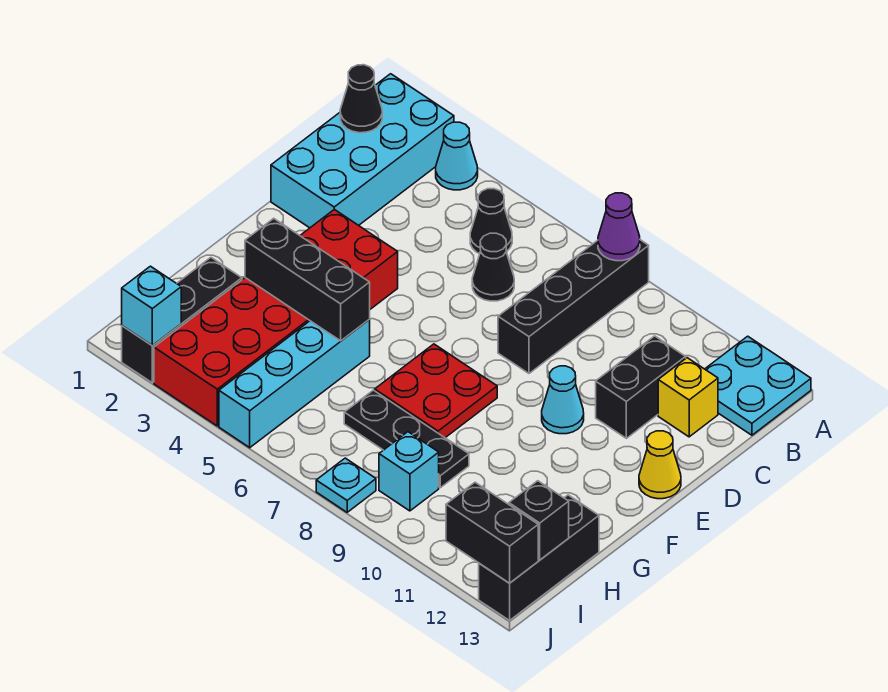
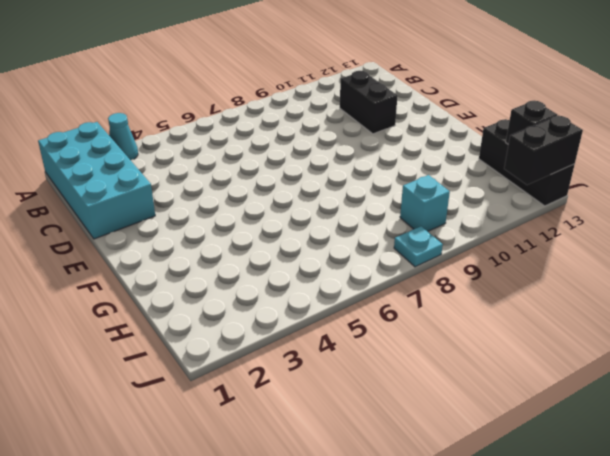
none -> black brick A8:D8 level 1
none -> cyan plate A12:B13 level 1
none -> black cone B5 level 1

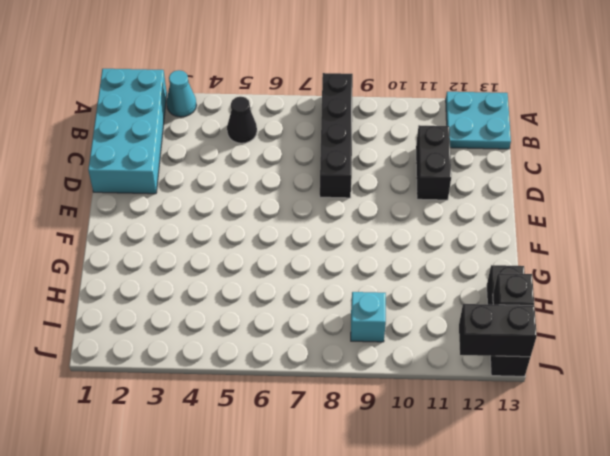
none -> black cone C6 level 1
none -> yellow brick C12 level 1
none -> red brick E3:J4 level 1

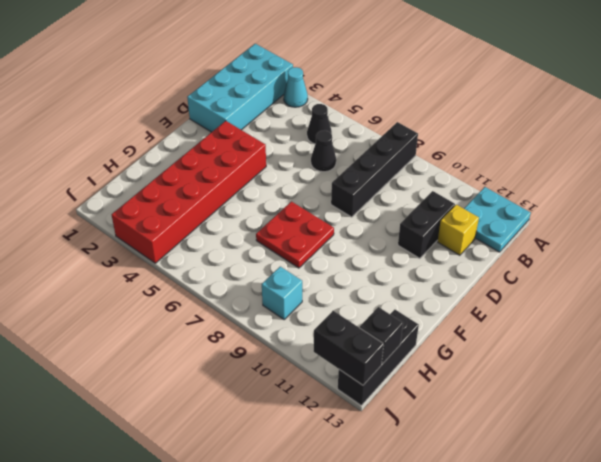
none -> cyan cone E10 level 1
none -> yellow cone E13 level 1
none -> cyan brick G5:J5 level 1

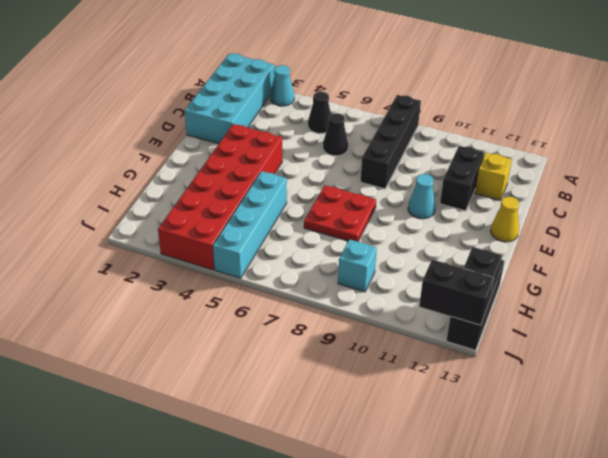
none -> cyan plate A12:B13 level 1
none -> black brick H2:J2 level 1
none -> black plate H7:H9 level 1

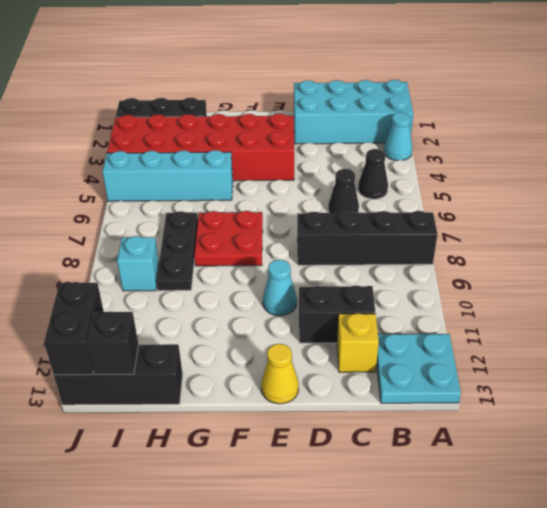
none -> cyan plate J8 level 1
none -> purple cone A8 level 2
none -> black cone B1 level 2

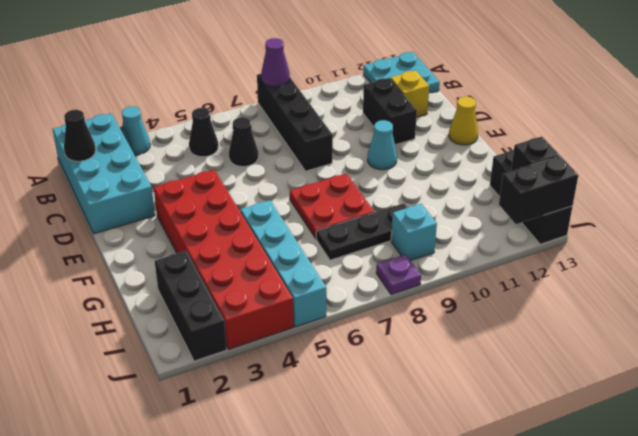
purple plate J8 level 1 -> cyan plate J8 level 1
none -> black brick G3:G5 level 2
none -> cyan brick J2 level 2

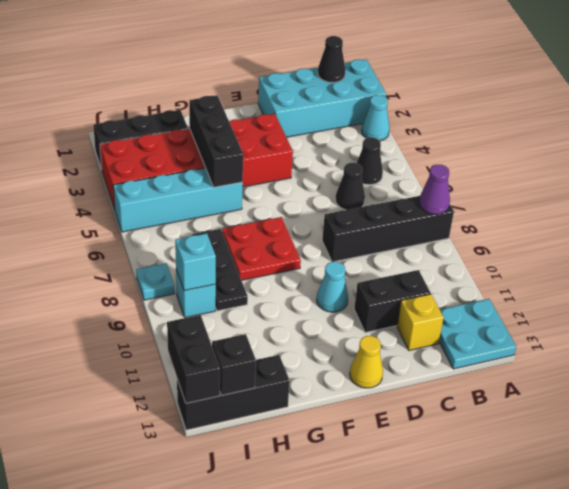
cyan brick I9 level 2 -> cyan brick J2 level 2

